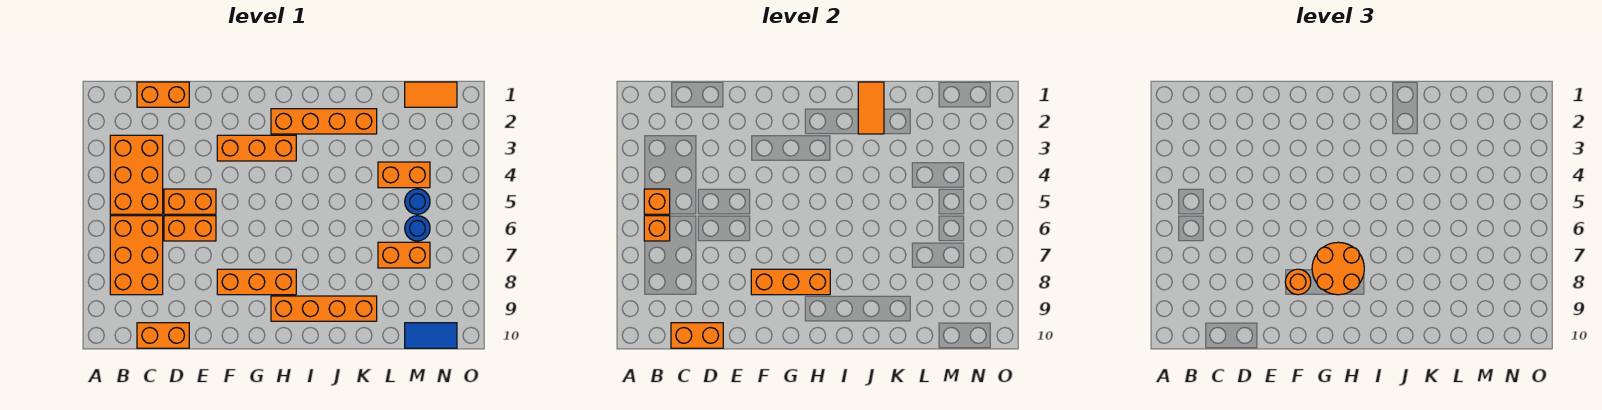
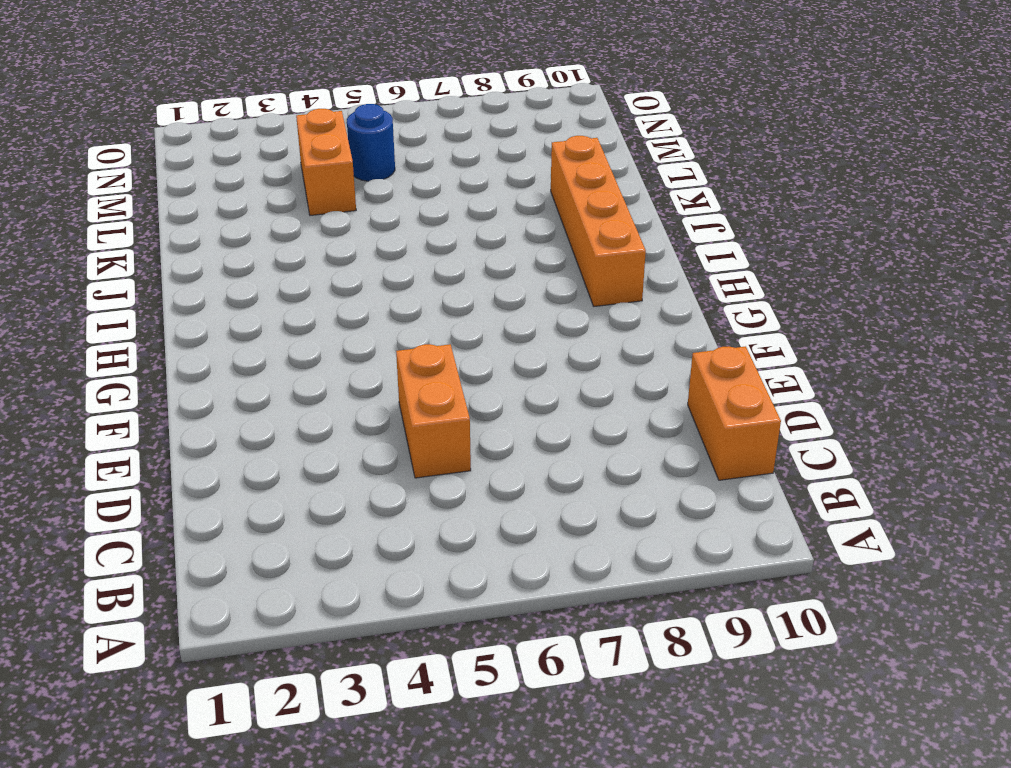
none -> orange brick B3:C5 level 1
none -> orange brick B6:C8 level 1
none -> orange brick C1:D1 level 1

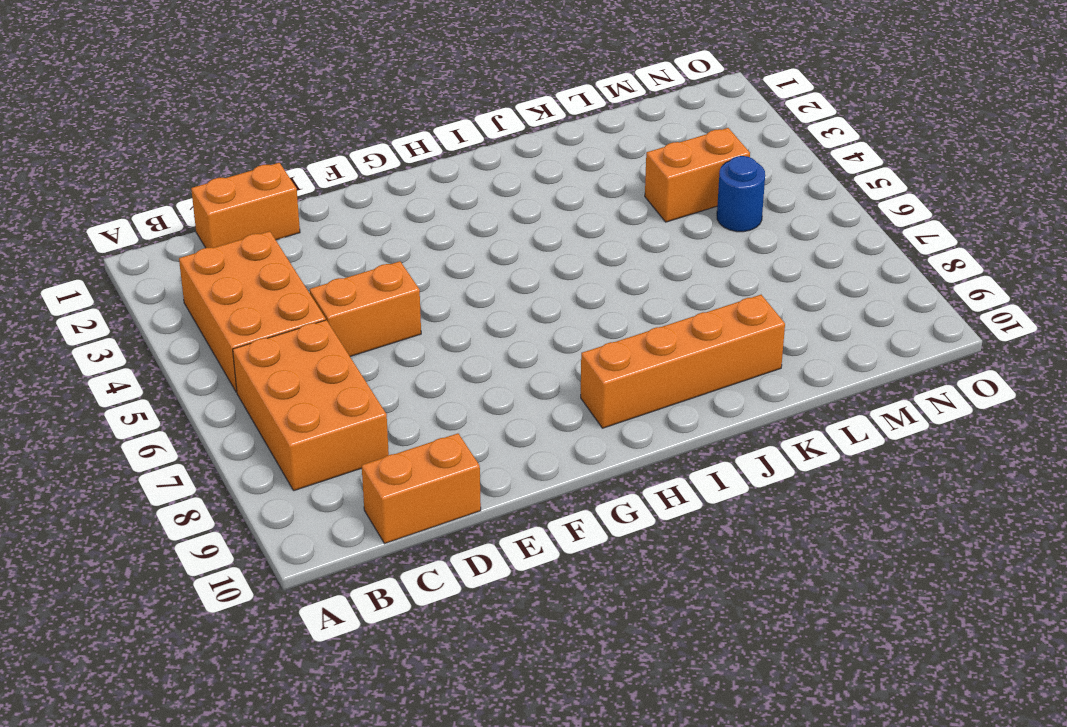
none -> orange brick D6:E6 level 1
none -> orange brick F3:H3 level 1
none -> orange brick F8:H8 level 1

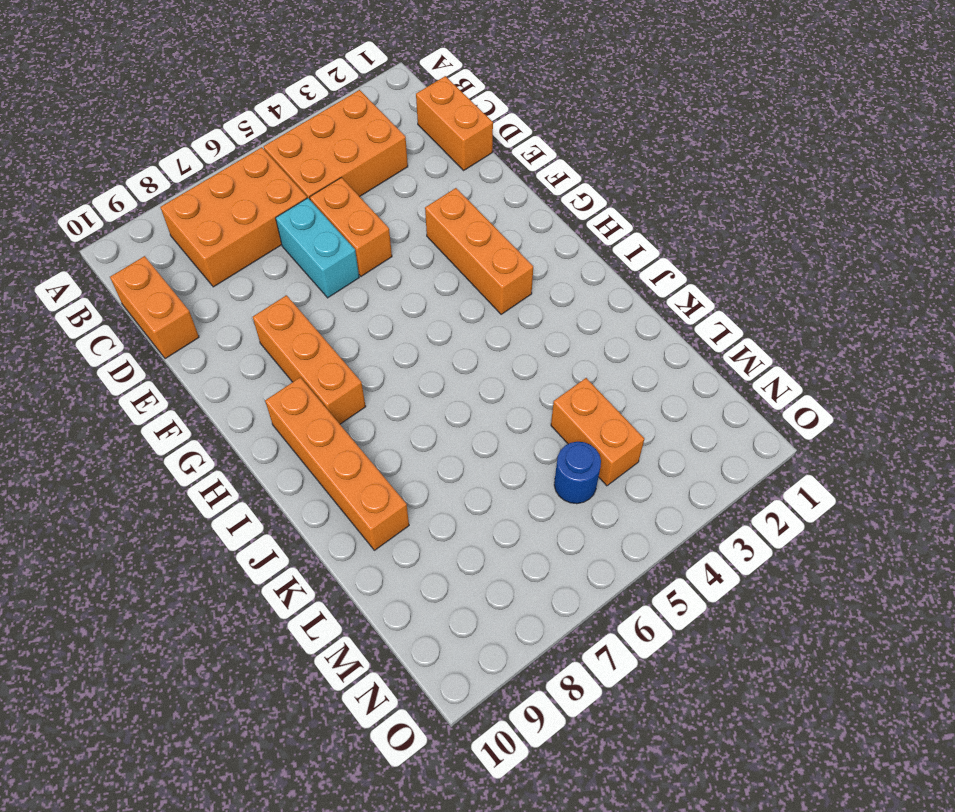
cyan brick D6:E6 level 1 -> orange brick D6:E6 level 1
none -> orange brick H2:K2 level 1
none -> orange brick L7:M7 level 1
none -> orange tile M1:N1 level 1

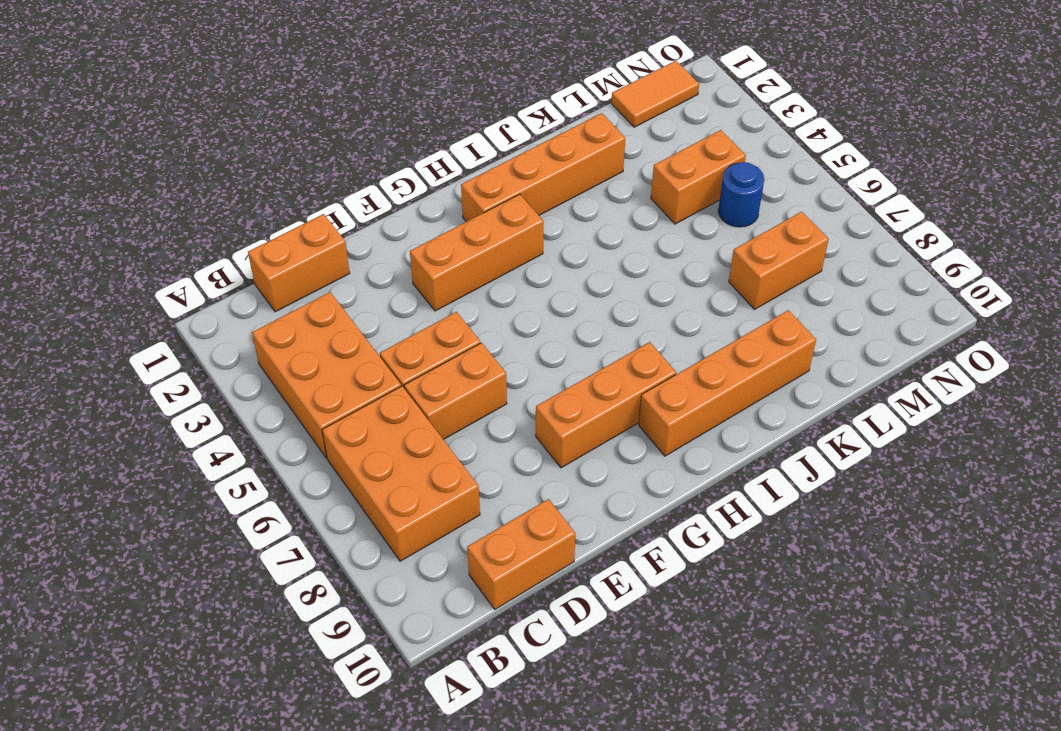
none -> blue round brick M6 level 1
none -> blue tile M10:N10 level 1
none -> orange brick B5 level 2

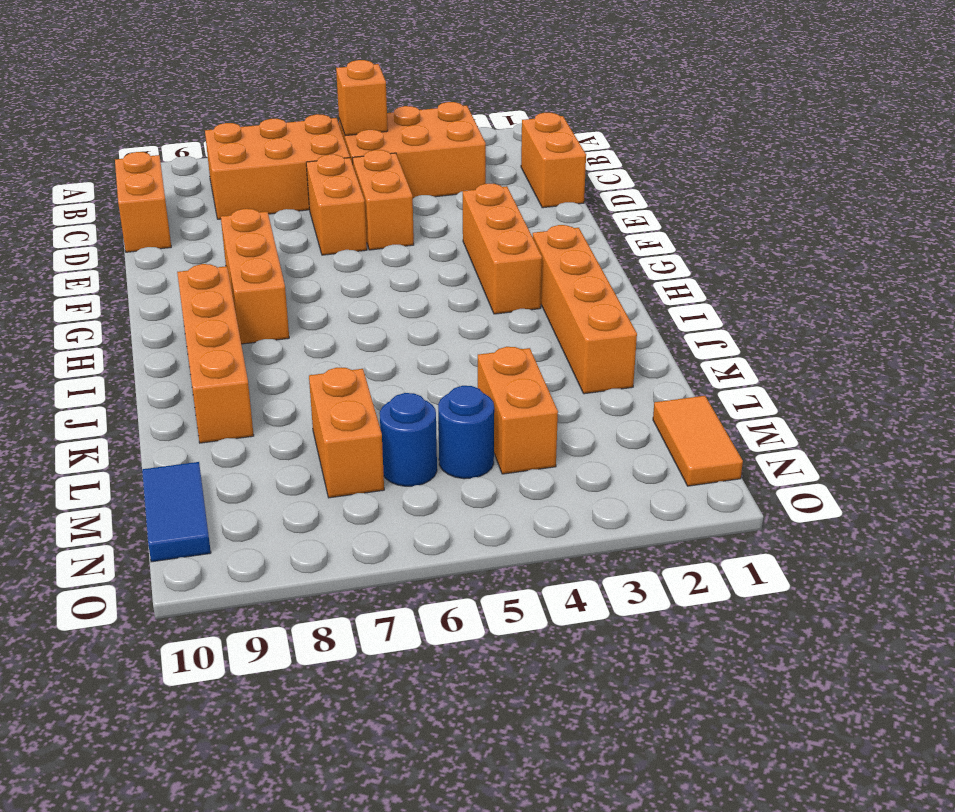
none -> orange brick B6 level 2
none -> orange brick C10:D10 level 2
none -> orange brick F8:H8 level 2

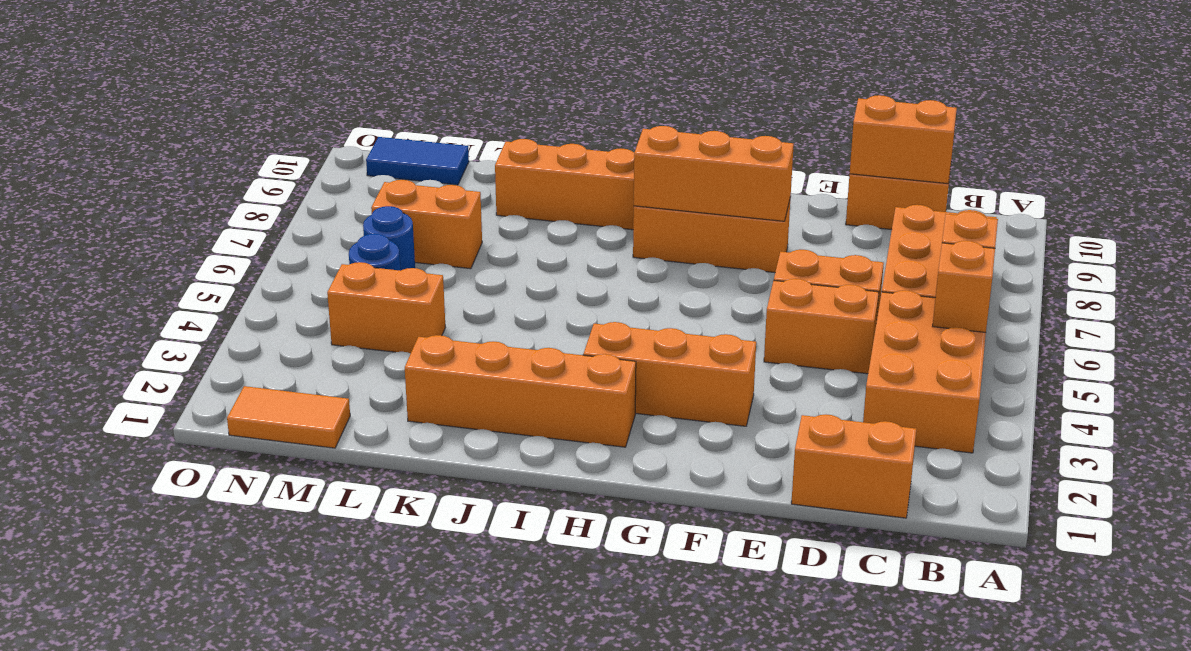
none -> orange tile J1:J2 level 2
none -> orange round brick F8 level 3
none -> orange round brick G7:H8 level 3

